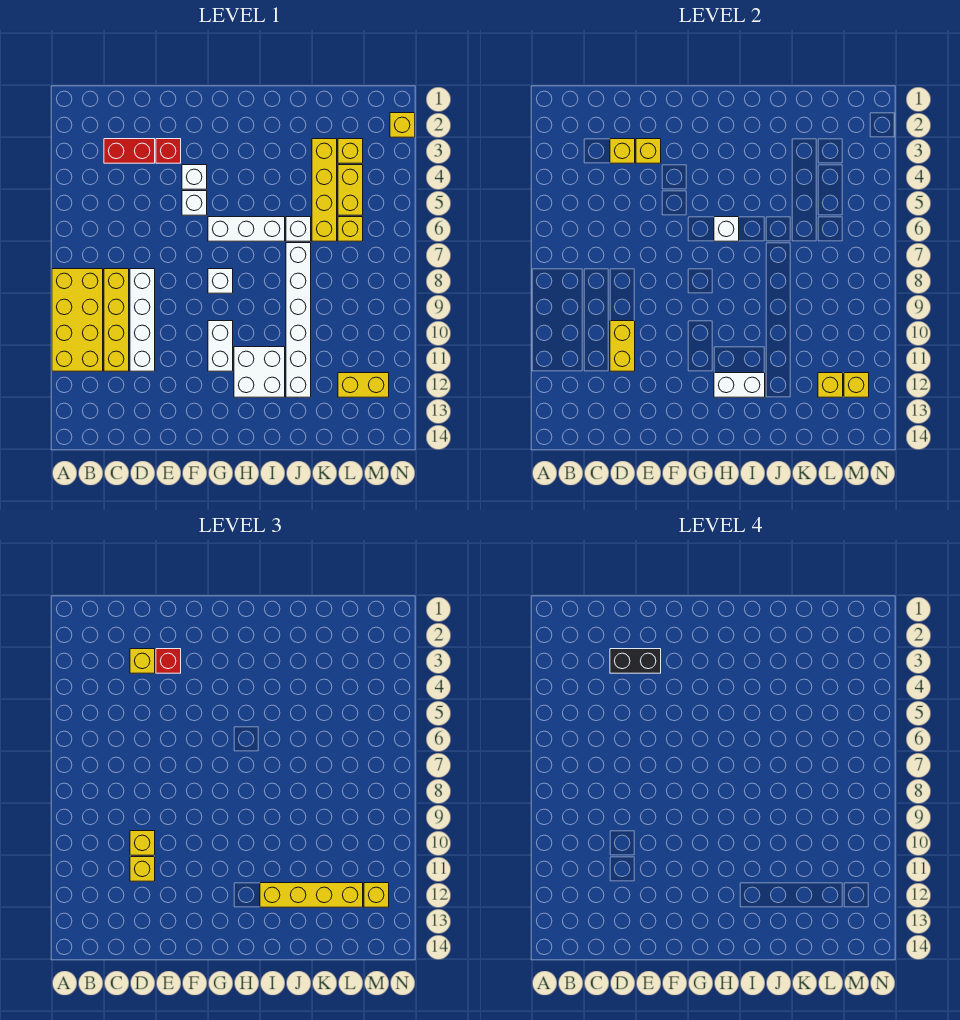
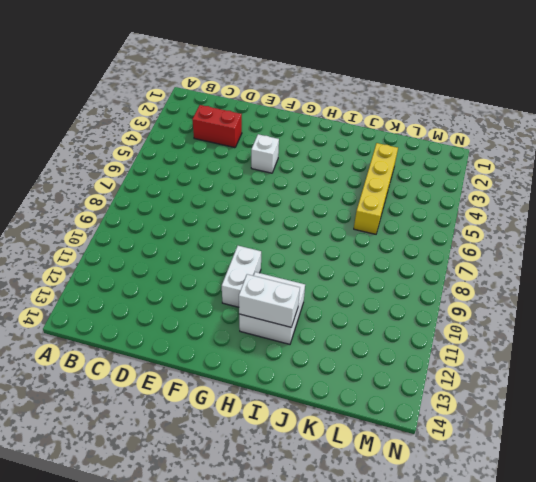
none -> yellow brick A8:B11 level 1
none -> yellow brick C8:C11 level 1
none -> white brick D8:D11 level 1
none -> red brick E3 level 1

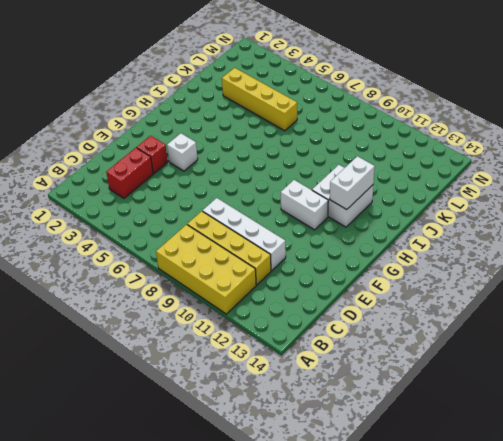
none -> white brick F5 level 1
none -> white brick G6:I6 level 1
none -> white brick G8 level 1
none -> white brick J6 level 1

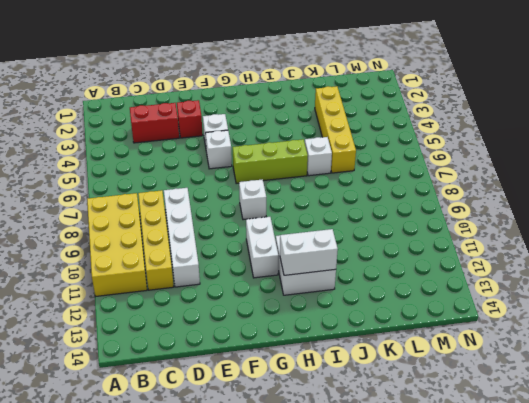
lime brick G6:I6 level 1 -> white brick G6:I6 level 1
none -> white brick J7:J12 level 1
none -> yellow brick L3 level 1
none -> yellow brick L4:L5 level 1
none -> yellow brick L6 level 1

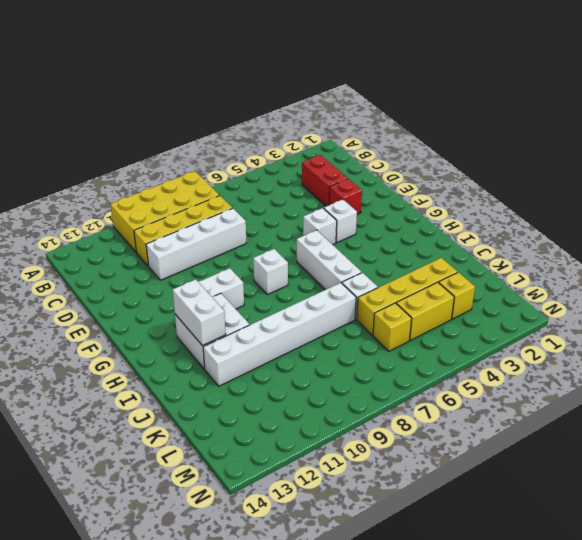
none -> yellow brick L12:M12 level 1
none -> yellow brick N2 level 1
none -> yellow brick D3 level 2
none -> yellow brick D10:D11 level 2

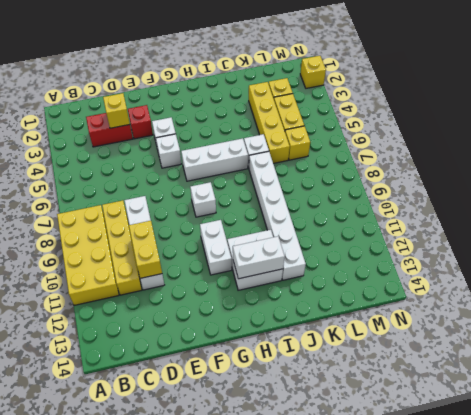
none -> yellow brick L12:M12 level 1
none -> yellow brick E3 level 2
none -> white brick H6 level 2
none -> yellow brick L12 level 2

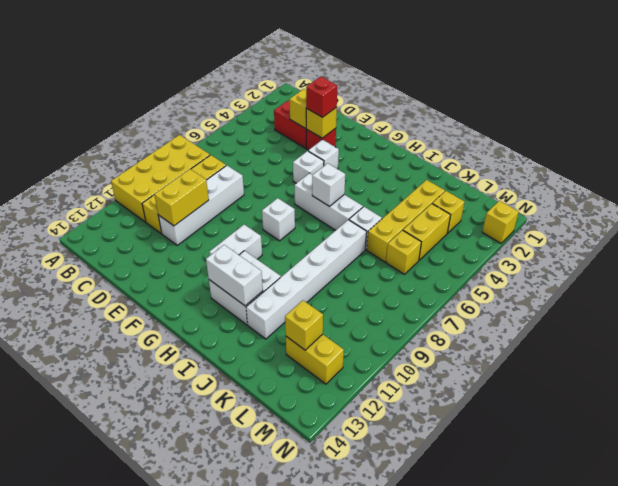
none -> yellow brick M12 level 2
none -> yellow brick D3 level 3
none -> yellow brick D10 level 3
none -> yellow brick D11 level 3

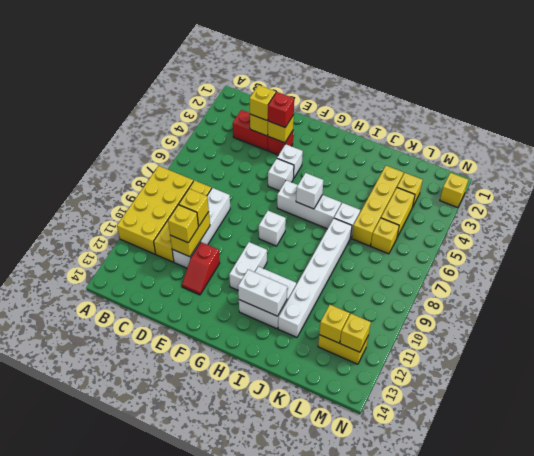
red slope E11:E12 level 1 top 11 -> none
none -> yellow brick I12:L12 level 3
none -> yellow brick M12 level 3
none -> black brick D3:E3 level 4

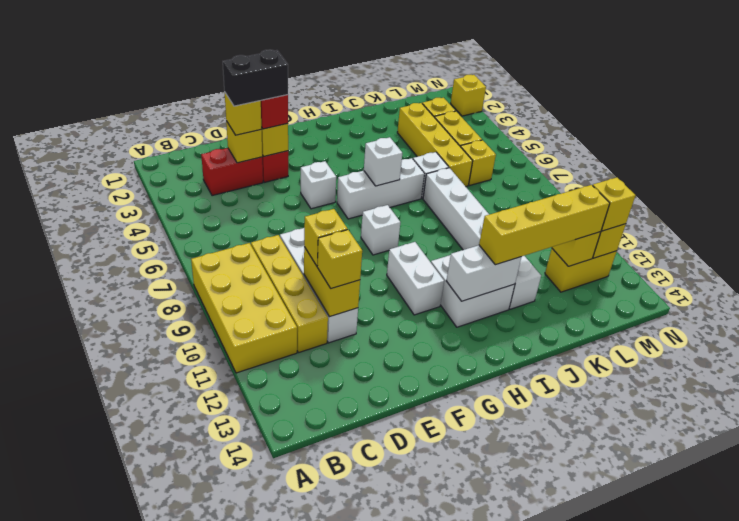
none -> white brick F4 level 1

